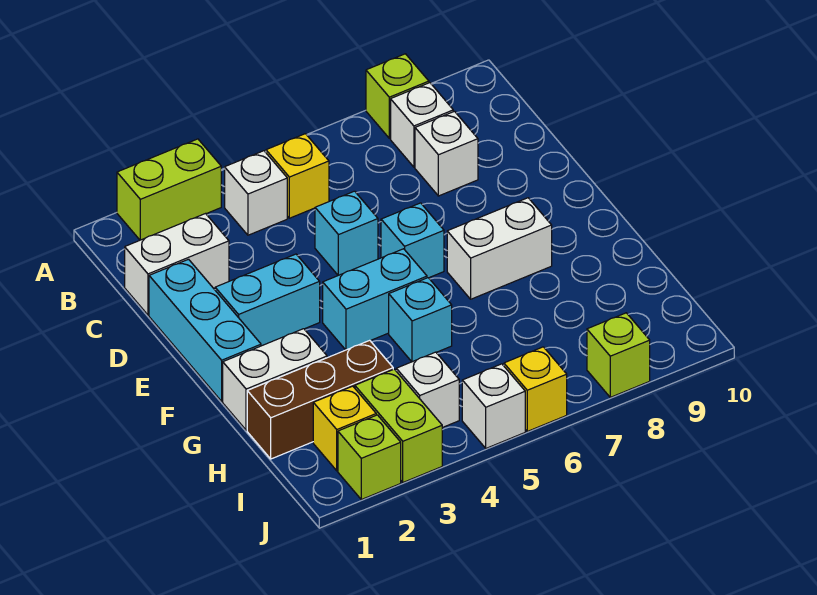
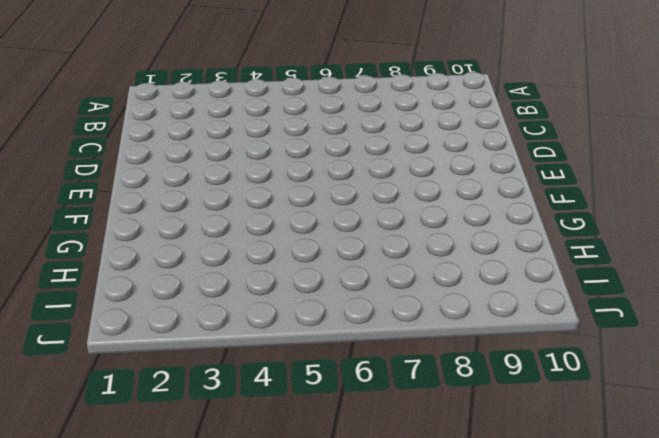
none -> lime brick A2:A3 level 1
none -> lime brick A8 level 1
none -> white brick B4 level 1

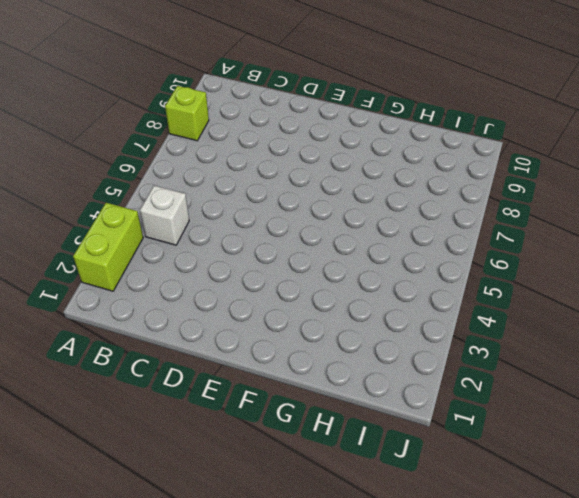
none -> yellow brick B5 level 1
none -> white brick B8 level 1
none -> white brick C1:C2 level 1

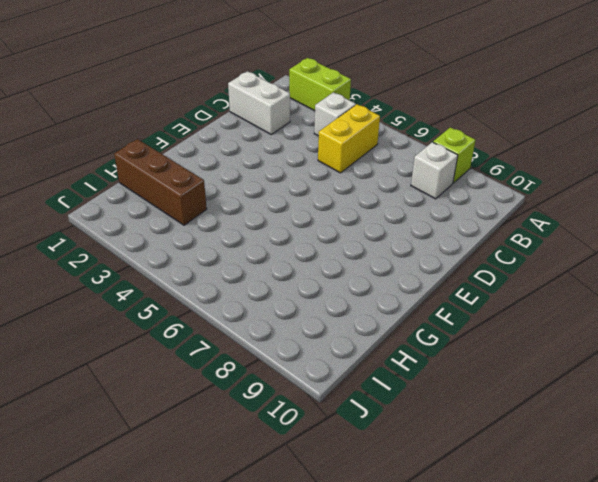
yellow brick B5:C5 level 1 -> yellow brick B5 level 1
none -> white brick C8 level 1
none -> cyan brick D1:F1 level 1
none -> cyan brick D5 level 1

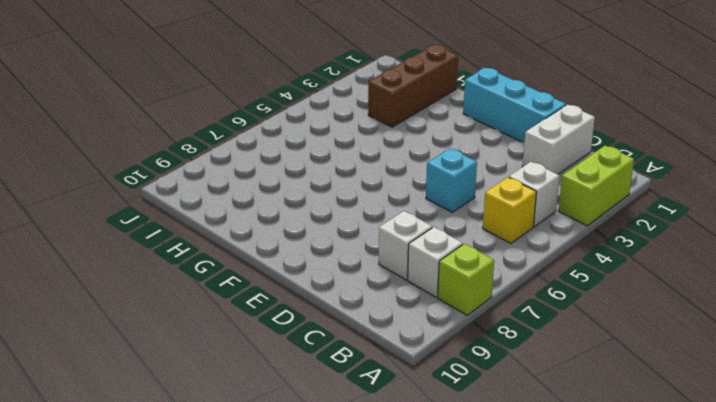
none -> cyan brick E2:E3 level 1
none -> cyan brick E6 level 1
none -> cyan brick F4:F5 level 1

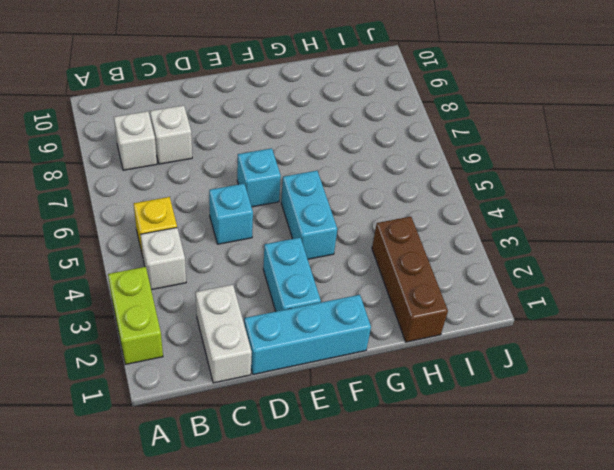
none -> lime brick A8 level 1
none -> white brick F7:F8 level 1
none -> white brick G1:G2 level 1

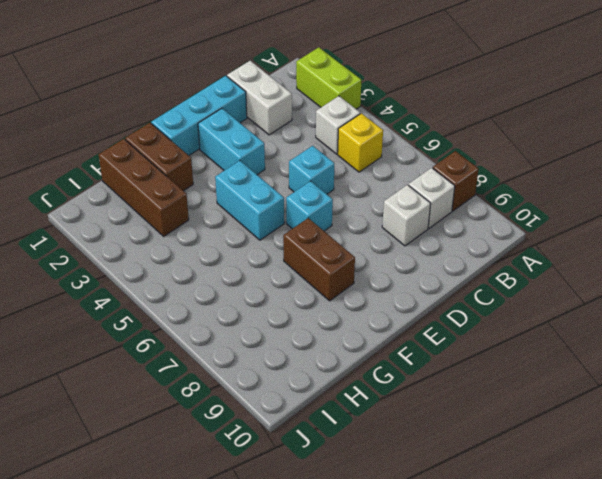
brown brick A8 level 1 -> lime brick A8 level 1
brown brick F7:F8 level 1 -> white brick F7:F8 level 1
brown brick G1:G2 level 1 -> white brick G1:G2 level 1
none -> cyan brick G5 level 1
none -> yellow brick I2 level 1
none -> lime brick I3:J3 level 1

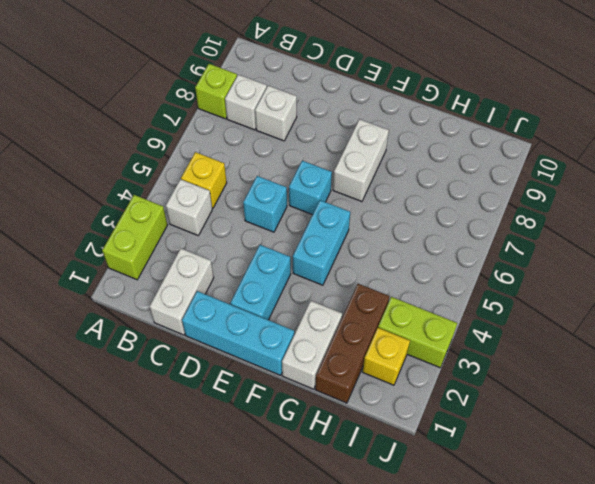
none -> cyan brick G5 level 1
none -> white brick I4 level 1
none -> lime brick J2 level 1

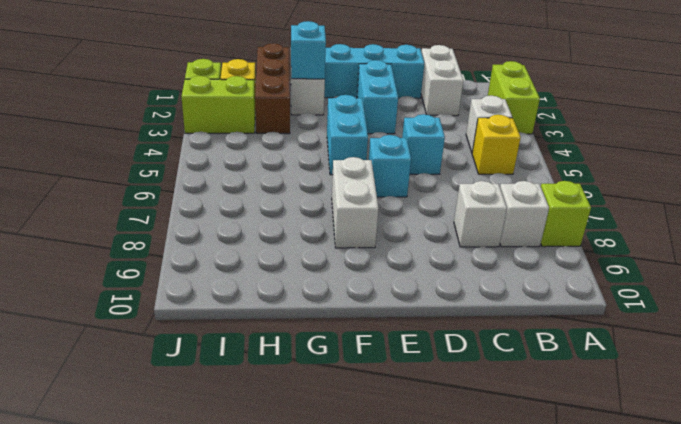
cyan brick G2 level 2 -> cyan brick G5 level 1
none -> white brick I4 level 1
none -> white brick J5 level 1
none -> yellow brick J6 level 1

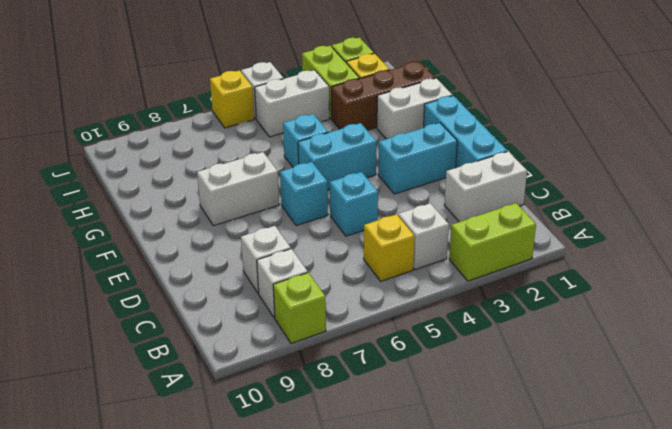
white brick I4:I5 level 1 -> white brick I4 level 1
none -> lime brick J8 level 1

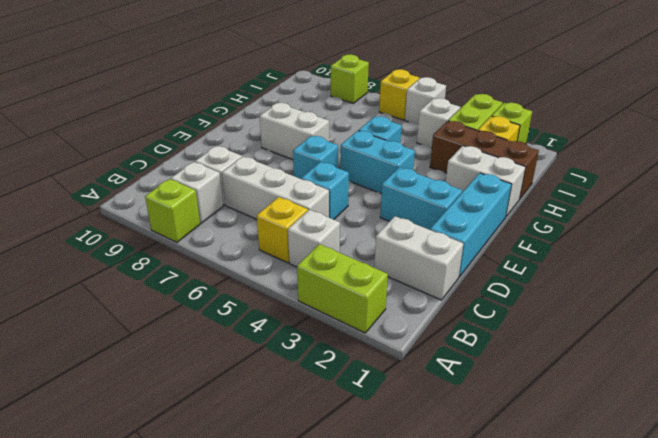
white brick C5:C7 level 1 -> none

